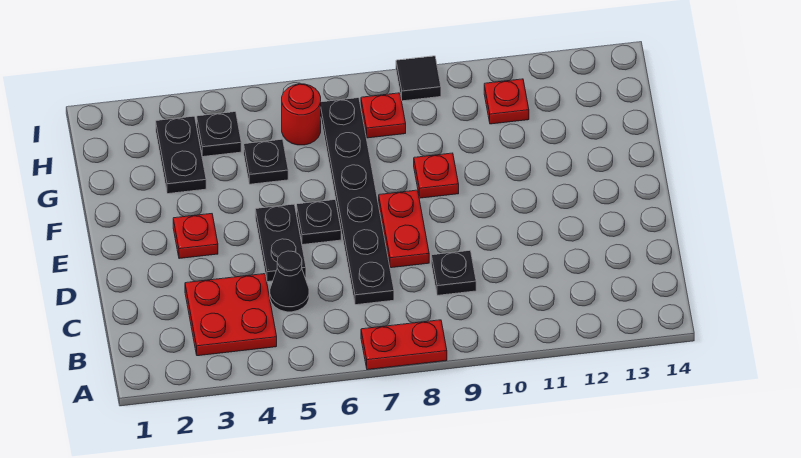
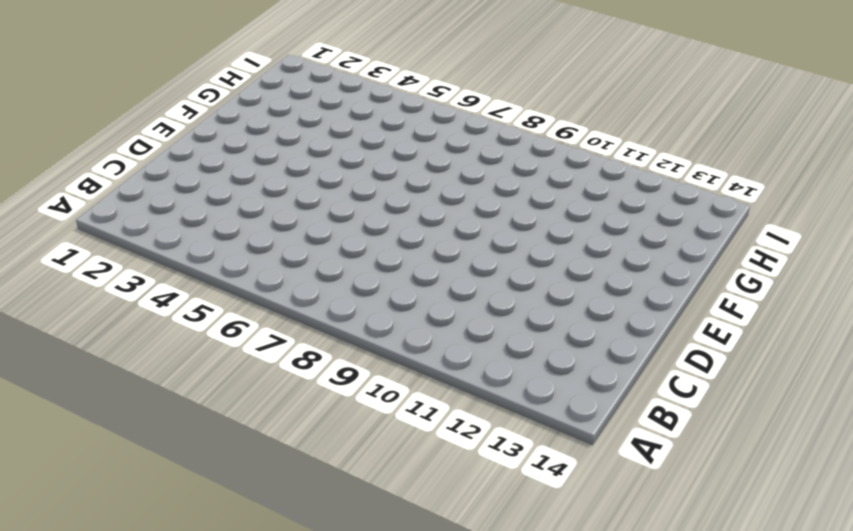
none -> red plate A7:A8 level 1
none -> red plate B3:C4 level 1
none -> black cone C5 level 1

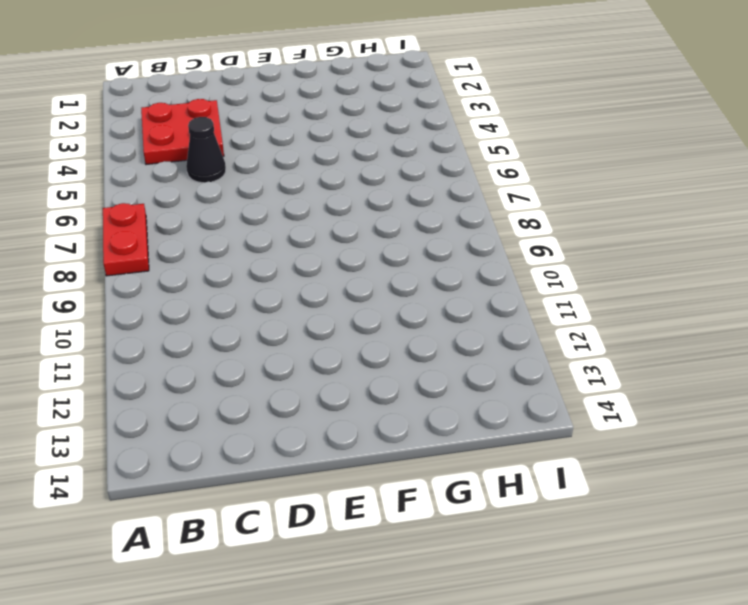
none -> black plate C7:H7 level 1
none -> black plate C9 level 1
none -> black plate D5:E5 level 1

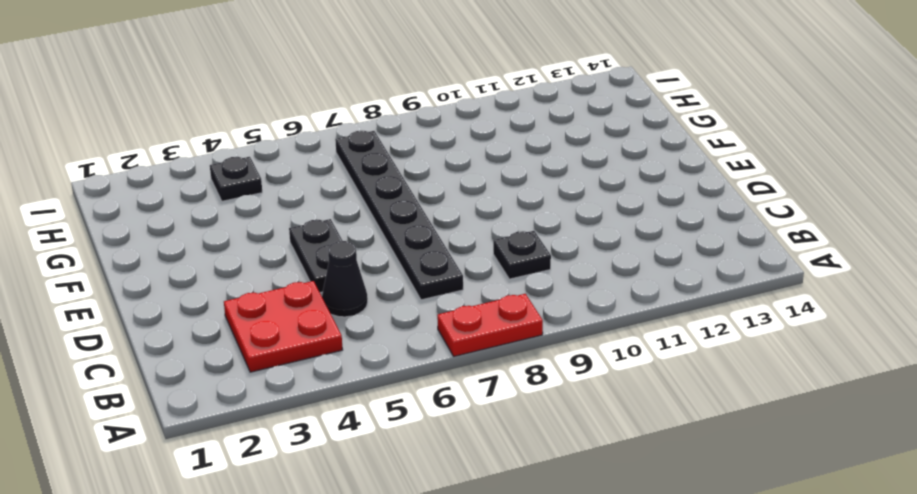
none -> red plate D8:E8 level 1
none -> red plate E3 level 1
none -> black plate E6 level 1

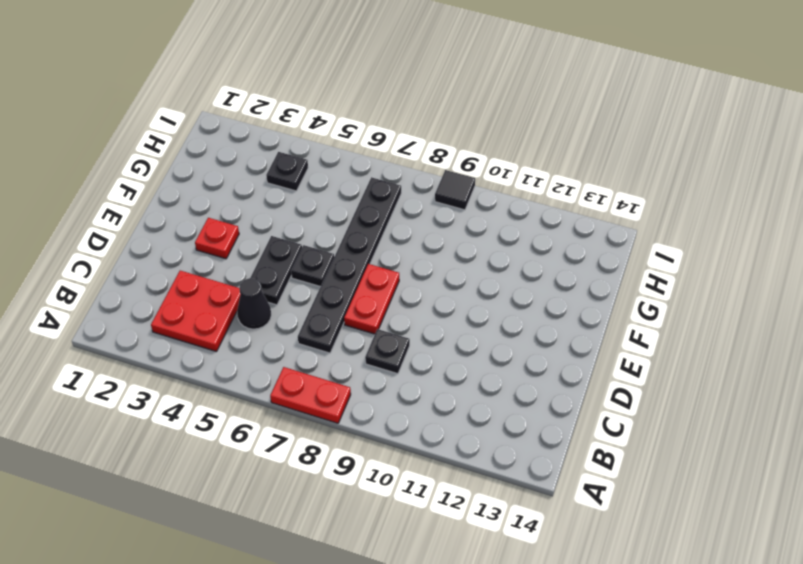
none -> red plate F9 level 1
none -> black plate G3:H3 level 1
none -> black plate G5 level 1

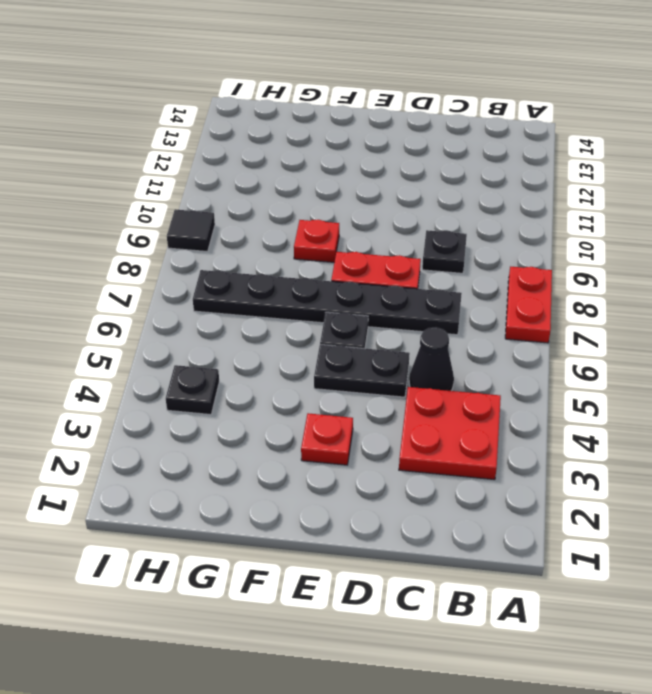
none -> black plate G3:H3 level 1
none -> black plate G5 level 1
none -> red round brick H6 level 1

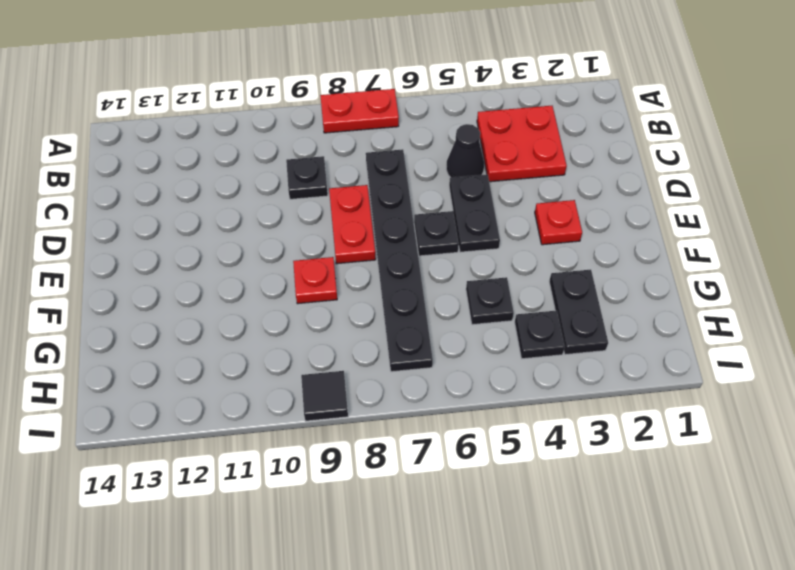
none -> red round brick H6 level 1
none -> red plate H8 level 1
none -> red plate H11 level 1

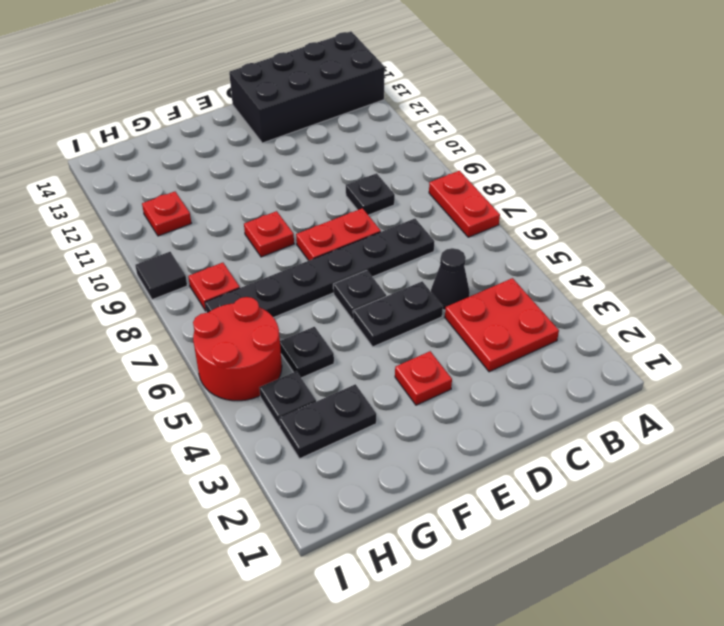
black brick A13:D14 level 1 -> none
red round brick H5:I6 level 1 -> red round brick H6 level 1

